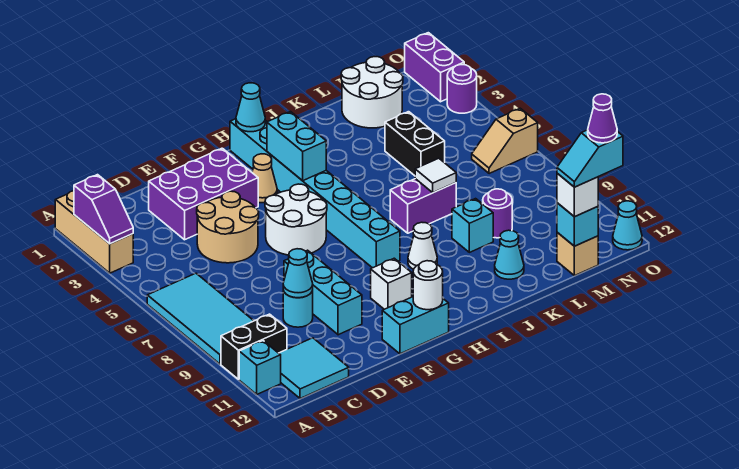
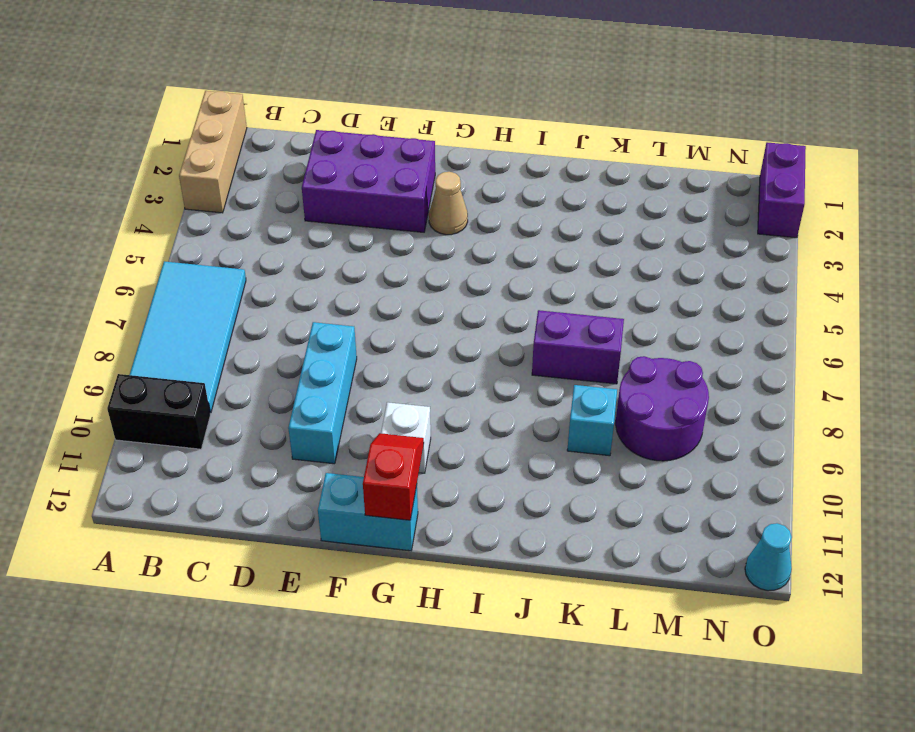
red slope G11:G12 level 2 top 12 -> white round brick G12 level 2
purple round brick L8:M9 level 1 -> purple round brick L9 level 1
none -> cyan brick A11 level 1
none -> cyan tile B11:C12 level 1
none -> tan round brick D4:E5 level 1
none -> cyan round brick D9 level 1

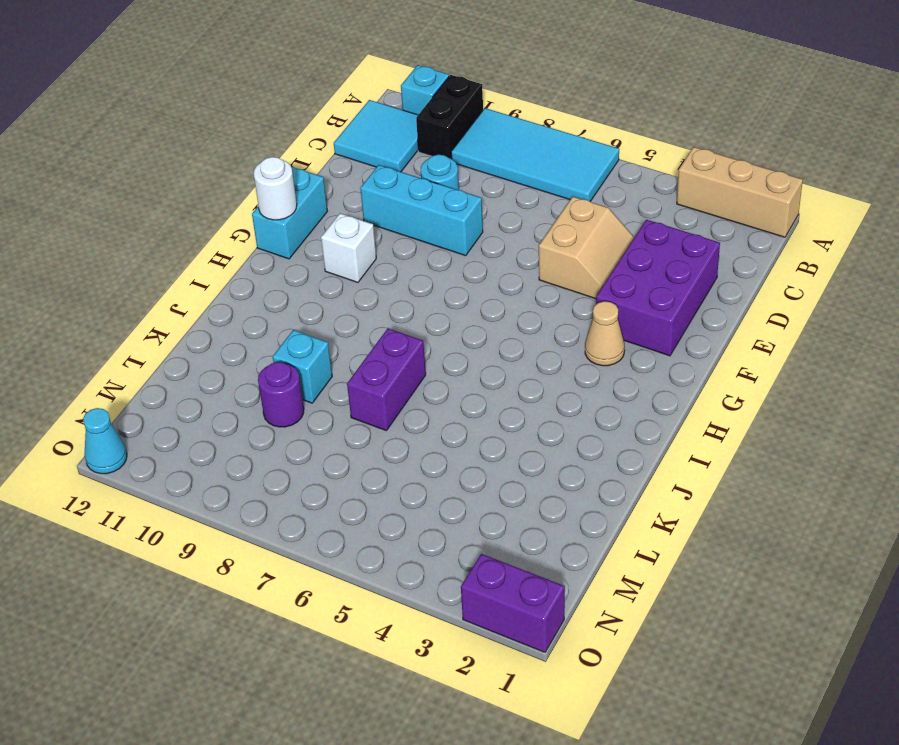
tan slope D4:E5 level 1 top 5 -> tan round brick D4:E5 level 1
none -> white round brick F5:G6 level 1
none -> cyan brick H1:H8 level 1
none -> white cone I9 level 1
none -> cyan cone K11 level 1

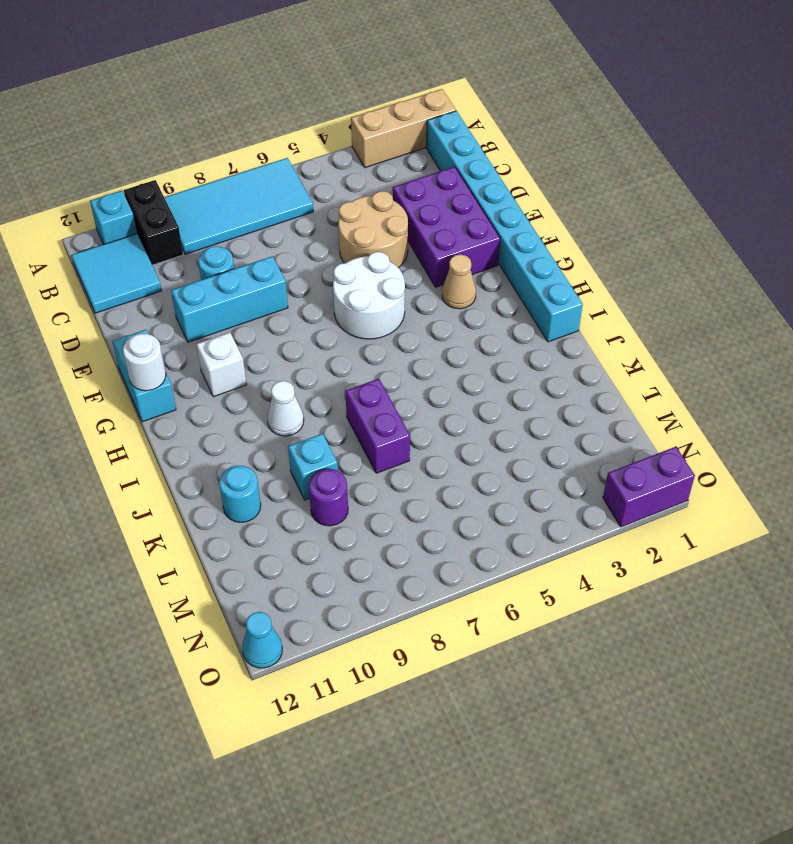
cyan brick B1:I1 level 1 -> cyan brick H1:H8 level 1
cyan round brick K11 level 1 -> cyan cone K11 level 1
none -> white round brick L1:M2 level 1
none -> black brick L4:L5 level 1
none -> tan brick M12 level 1
none -> tan slope N6:O6 level 1 top O

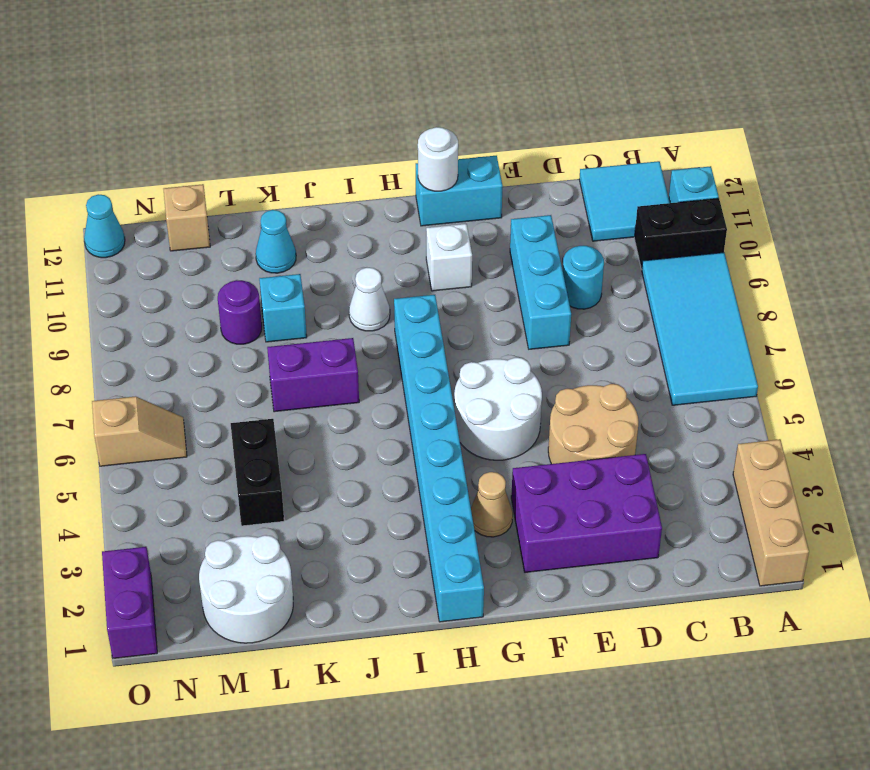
none -> purple round brick O3 level 1
none -> purple slope A2:A3 level 2 top 2
none -> cyan cone D9 level 2
none -> cyan cone H1 level 2

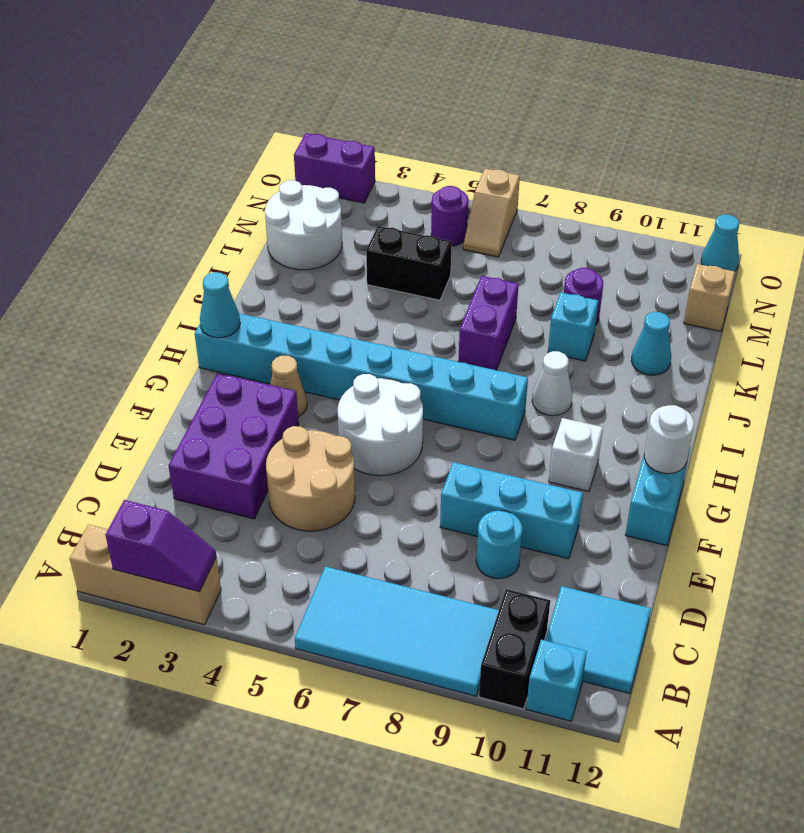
purple round brick N5 level 1 -> purple round brick O3 level 1
none -> cyan cone D9 level 2
none -> cyan brick H3:H4 level 2
none -> white tile K7 level 2
none -> cyan brick M12 level 2

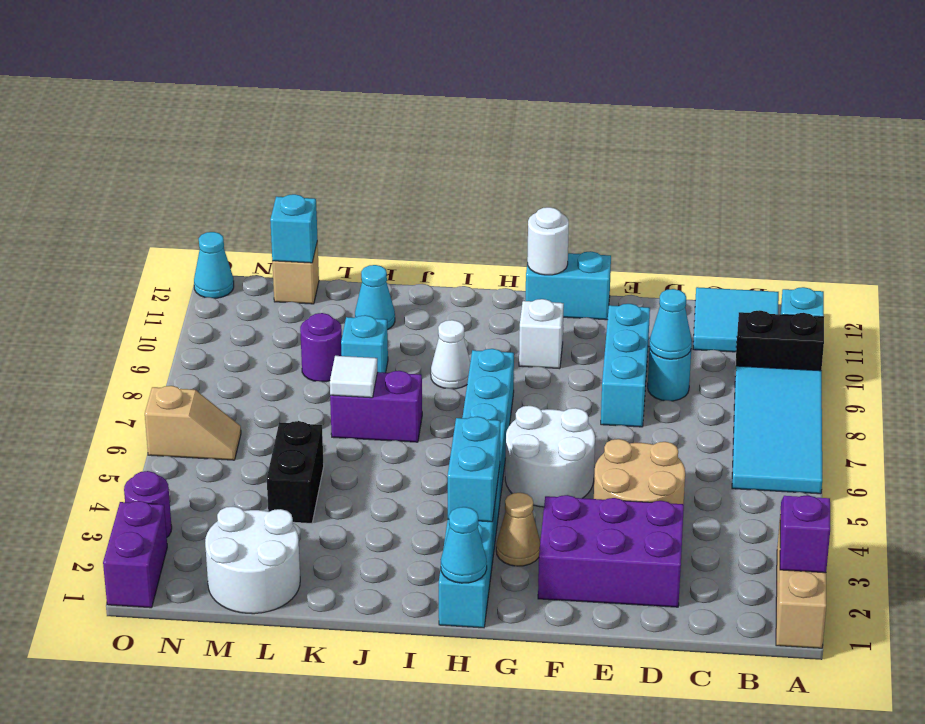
none -> white brick M12 level 3
none -> cyan slope M12:N12 level 4 top N
none -> purple cone N12 level 5

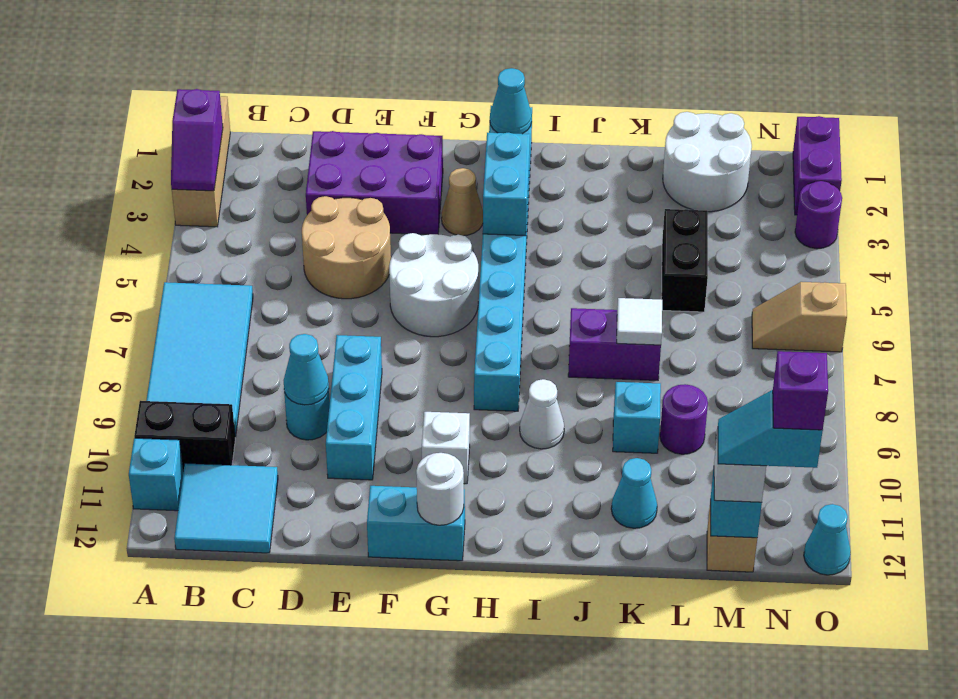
purple brick N12 level 5 -> purple cone N12 level 5

